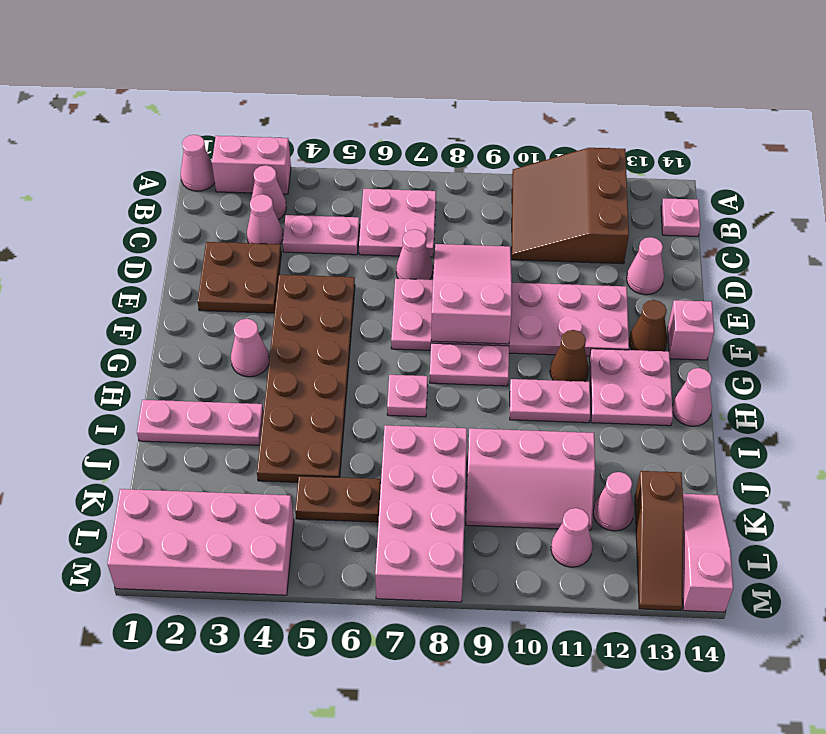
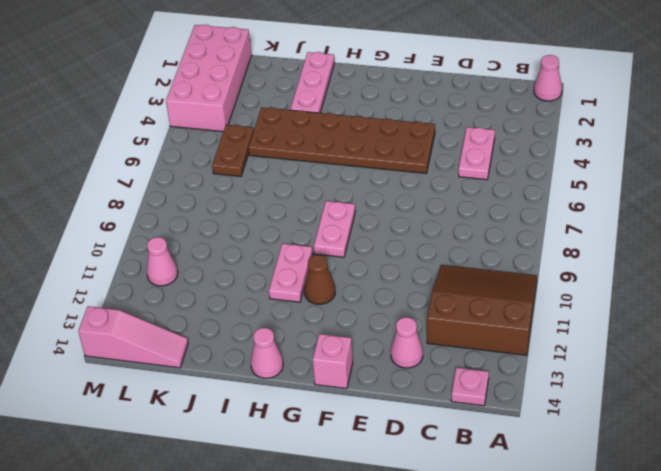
none -> pink brick A2:A3 level 1
none -> pink cone B3 level 1
none -> pink plate B6:C7 level 1
none -> pink cone C3 level 1

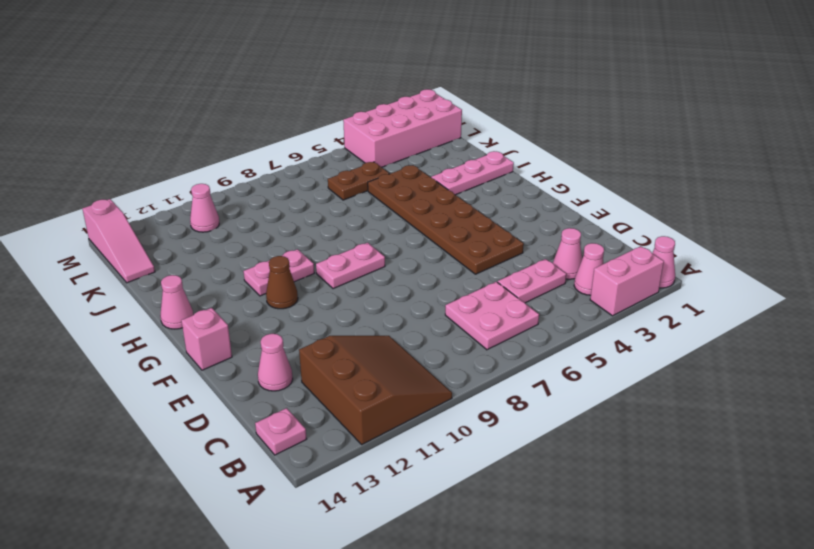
none -> brown plate D2:E3 level 1
none -> pink cone D7 level 1
none -> pink plate E7:F12 level 1
none -> brown cone F13 level 1

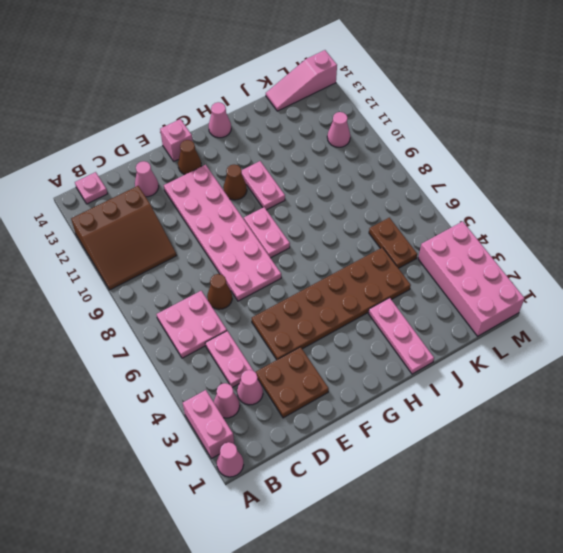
brown cone D7 level 1 -> pink cone D7 level 1
none -> pink cone G3 level 1
none -> pink plate G12:H13 level 1
none -> pink plate H7 level 1
none -> pink brick J7:M8 level 1

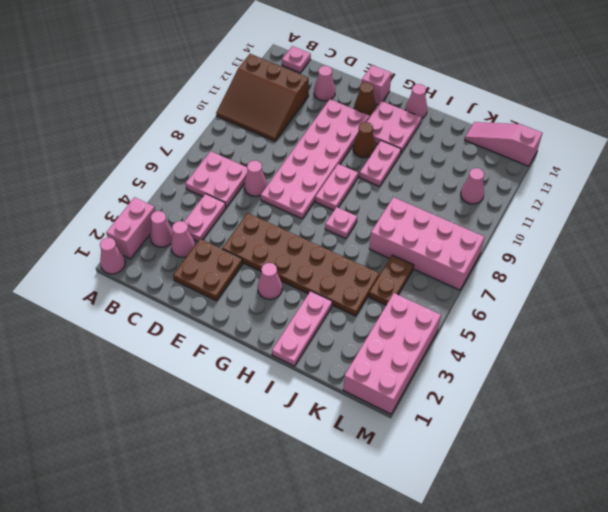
none -> pink slope J9:K11 level 1 top J
none -> pink cone K12 level 1
none -> brown slope K13:M13 level 1 top K
none -> pink slope D8:F9 level 2 top F

